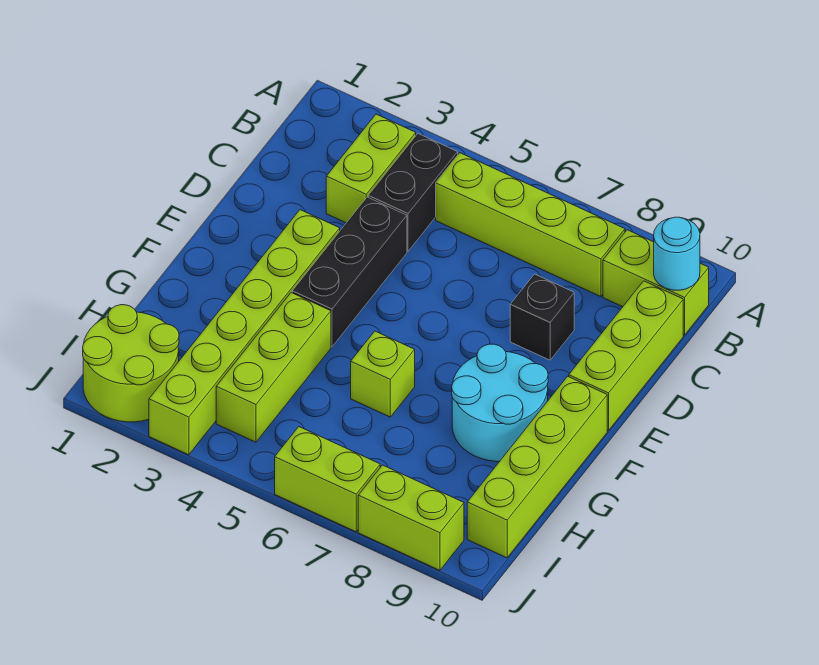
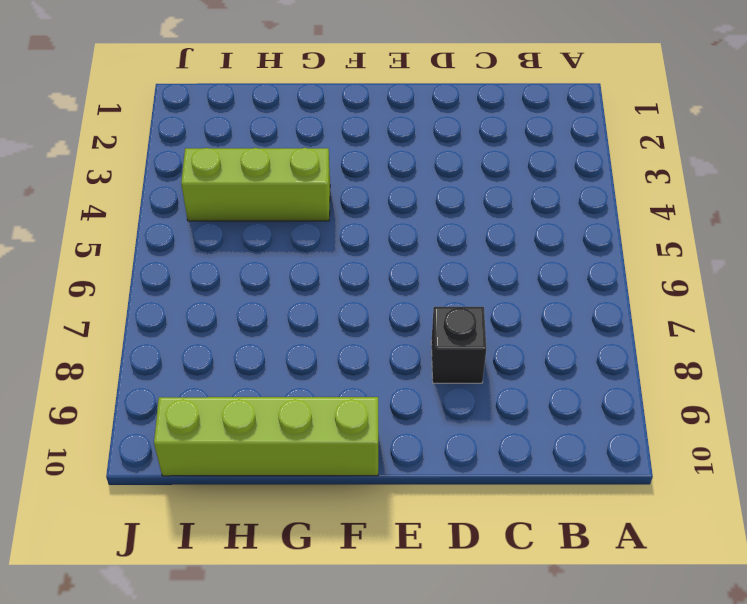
none -> lime brick B3:C3 level 1
none -> black brick B4:C4 level 1
none -> lime brick B5:B8 level 1

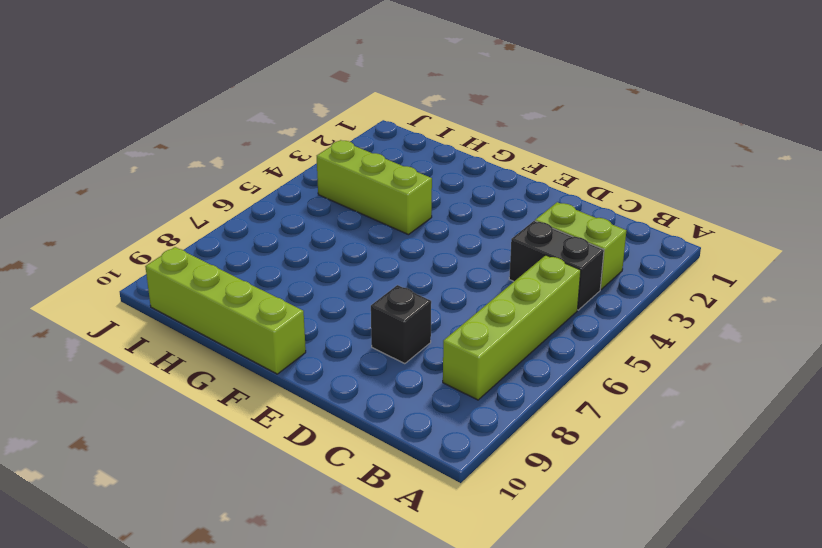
none -> lime brick B9:B10 level 1
none -> lime brick C10:E10 level 1
none -> black brick D4:F4 level 1

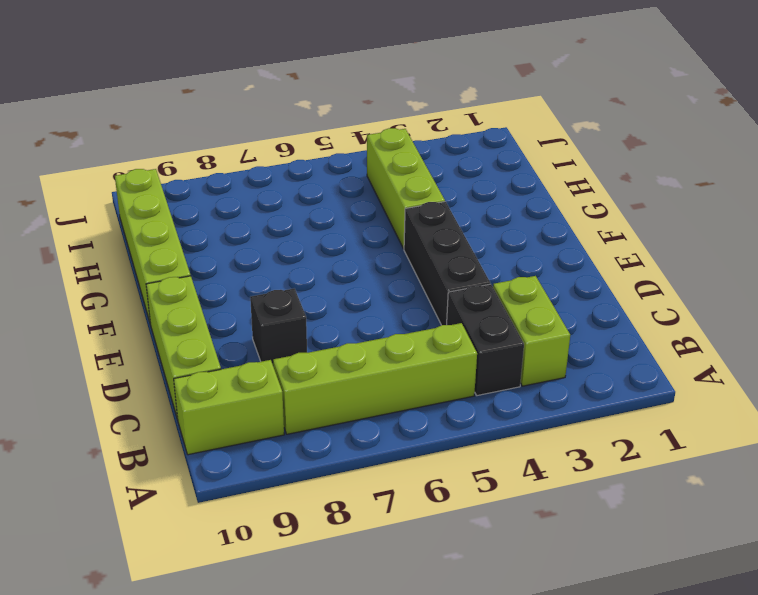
none -> lime brick E3:J3 level 1
none -> cyan round brick F8:G9 level 1
none -> lime brick G6 level 1

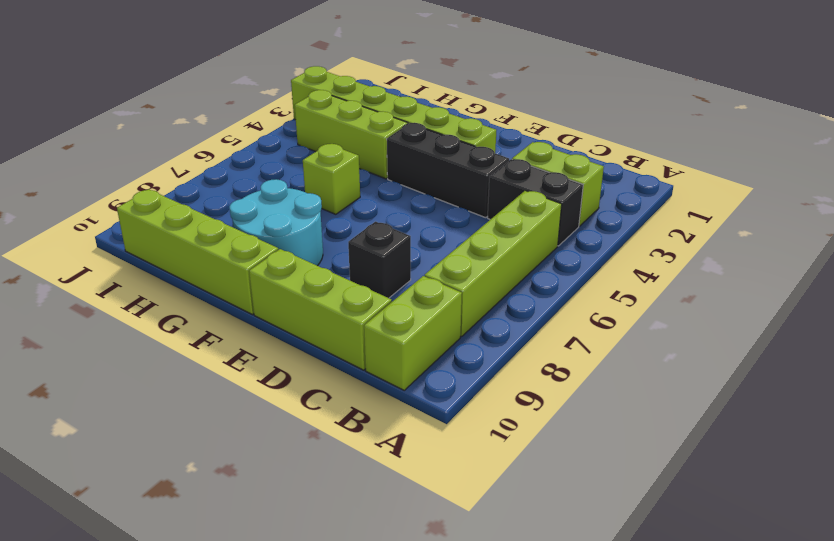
none -> lime round brick I1:J2 level 1
none -> lime brick J6:J7 level 1
none -> lime brick J8:J9 level 1

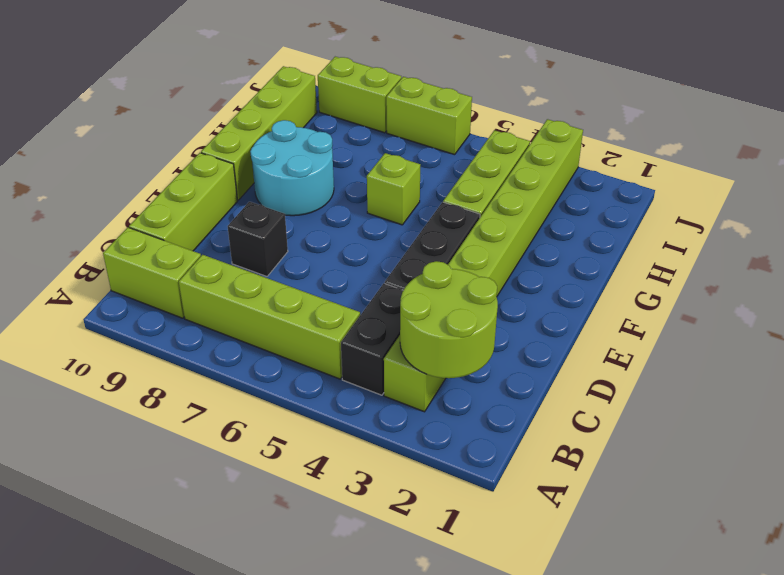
lime round brick B2:C3 level 2 -> lime round brick I1:J2 level 1
none -> cyan round brick B10 level 2

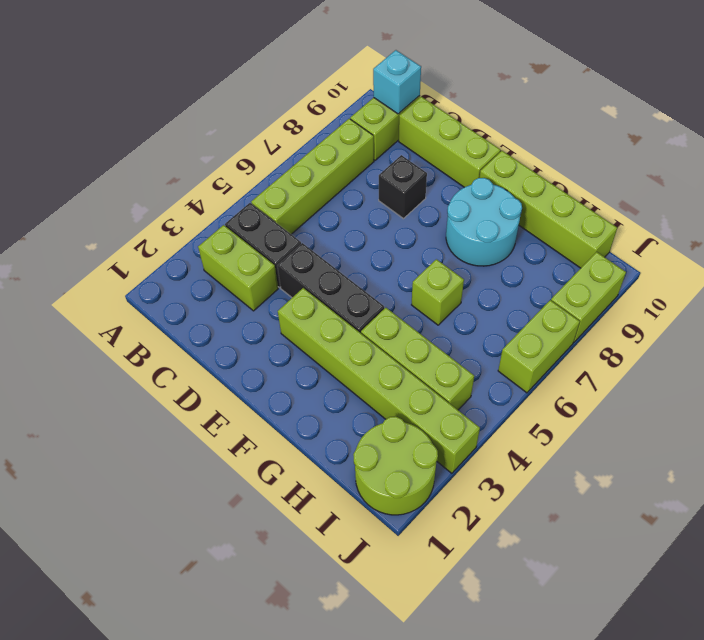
cyan brick B10 level 2 -> cyan round brick B10 level 2

